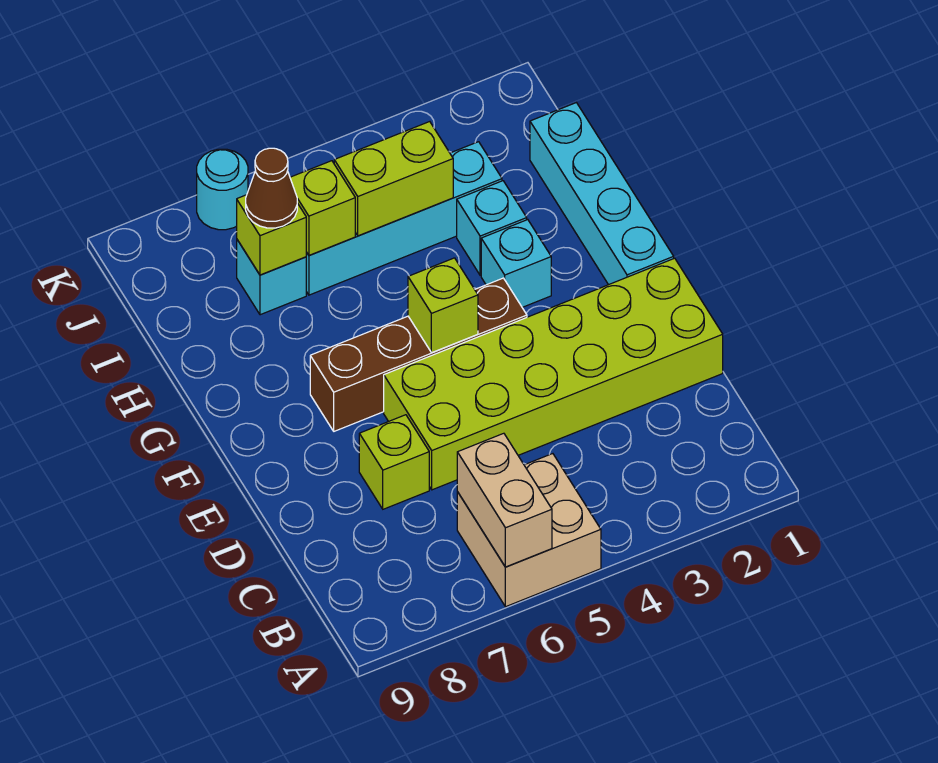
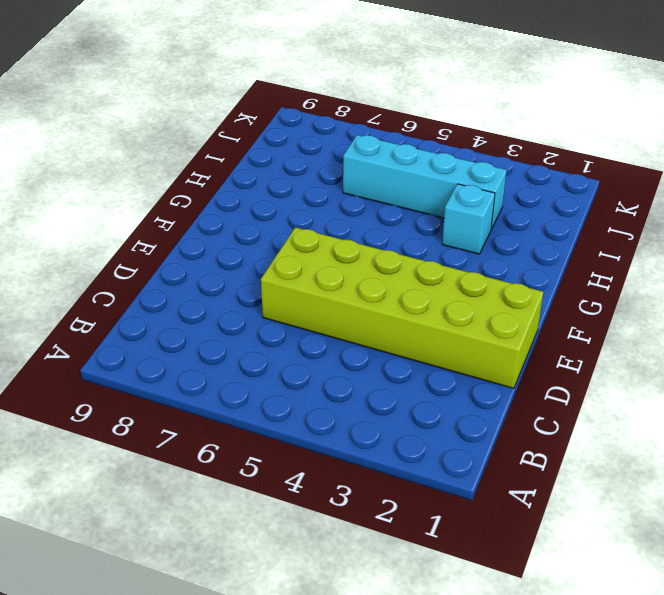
none -> tan brick A5:B6 level 1
none -> lime brick D7 level 1
none -> cyan brick F1:I1 level 1

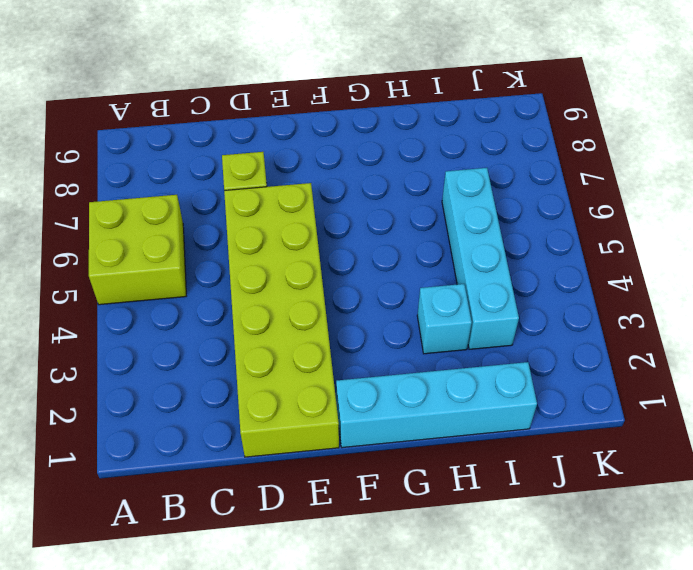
lime brick A5:B6 level 1 -> tan brick A5:B6 level 1
none -> brown brick F4:F7 level 1
none -> cyan brick G3 level 1
none -> cyan brick I7 level 1

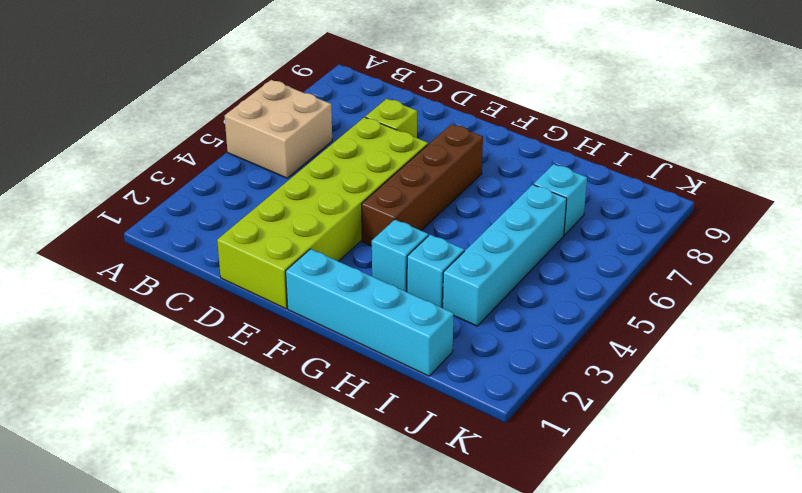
none -> cyan round brick K7 level 1
none -> tan brick A6:B6 level 2
none -> lime brick F5 level 2

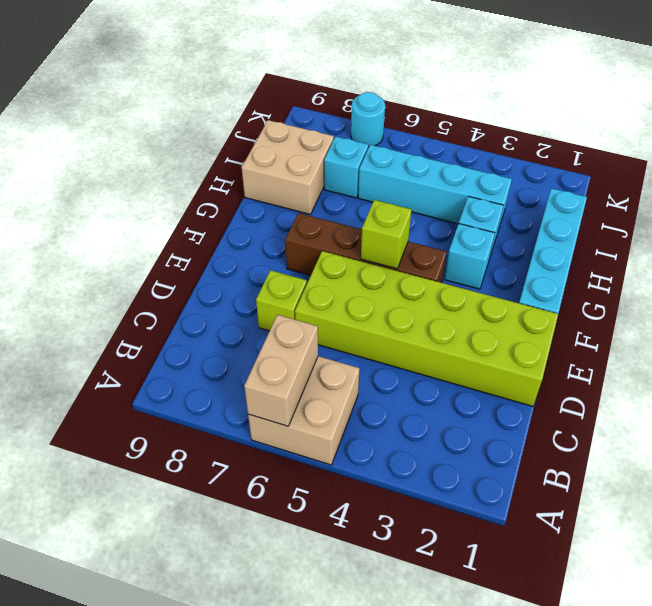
tan brick H8:I9 level 1 -> none
none -> lime brick I4:I5 level 2
none -> lime brick I6 level 2
none -> lime brick I7 level 2

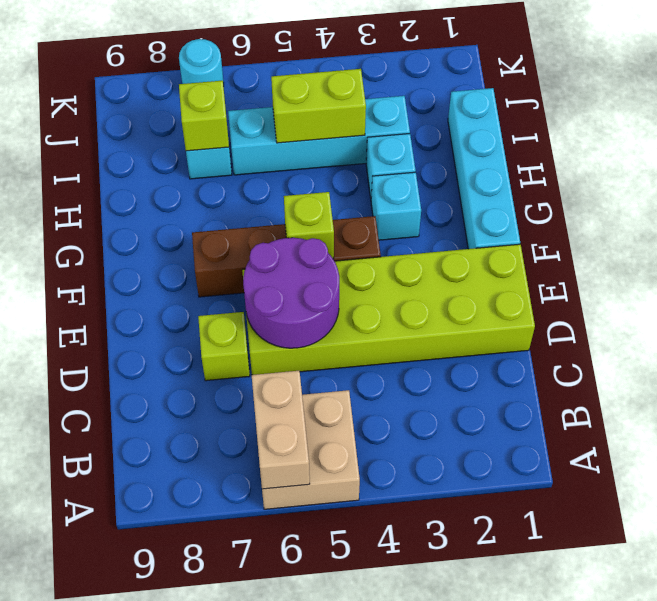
purple round brick D5:E6 level 2 -> none
none -> lime brick I6 level 2
none -> brown cone I7 level 3

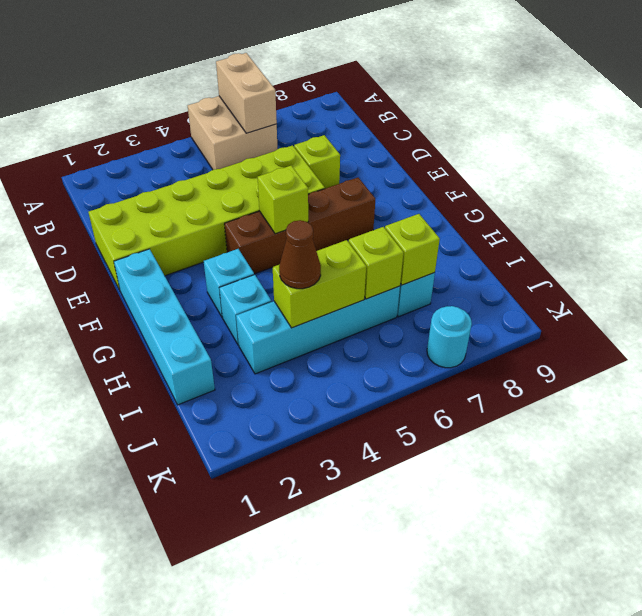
brown cone I4 level 3 -> brown cone I7 level 3

